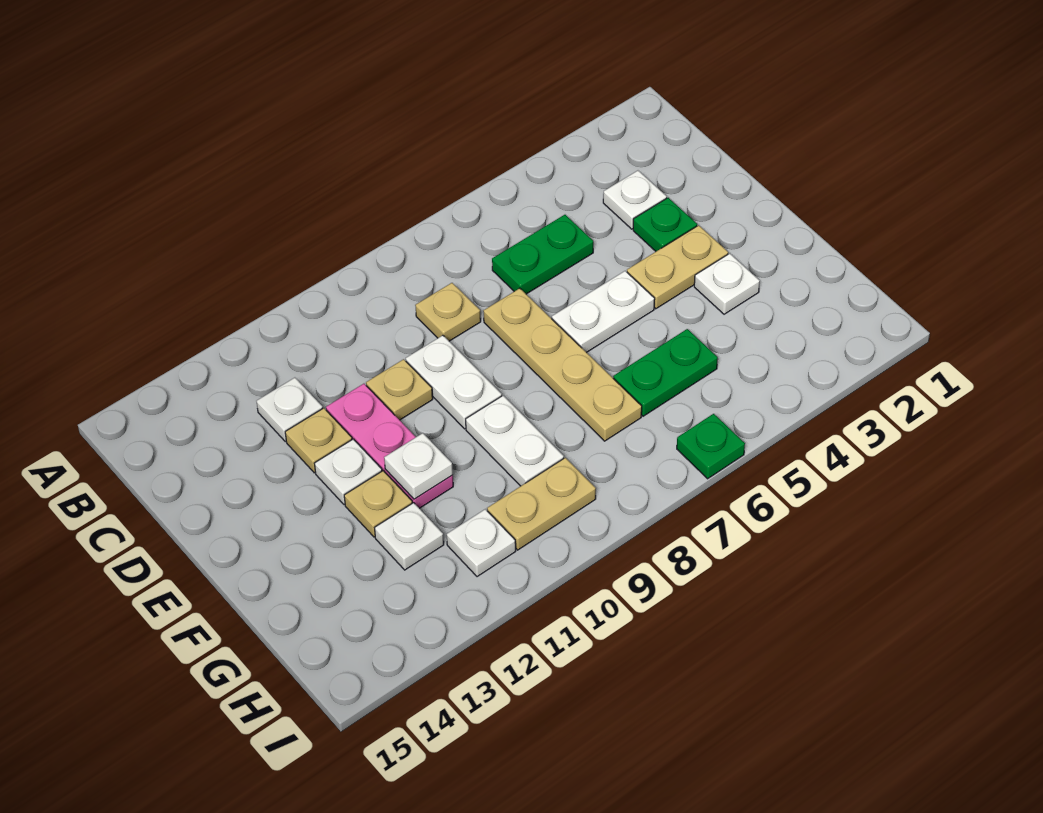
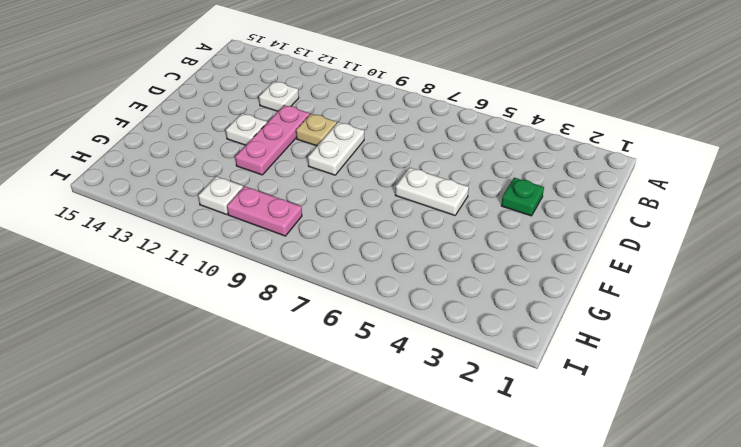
pink plate H9:H10 level 1 -> tan plate H9:H10 level 1
none -> white plate C3 level 1
none -> green plate C5:C6 level 1
none -> tan plate C8 level 1

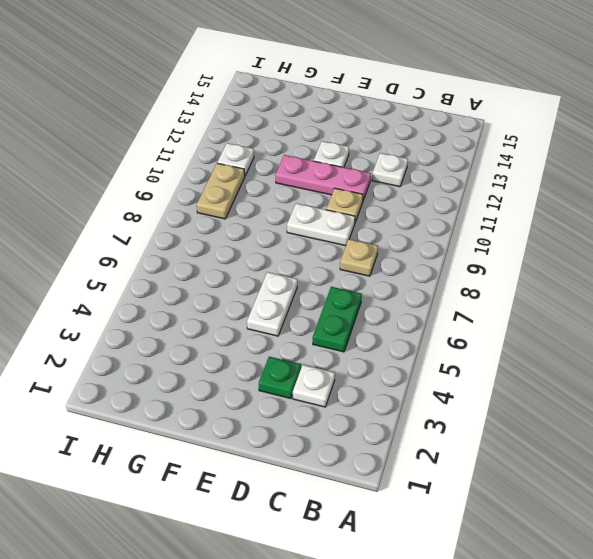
none -> tan plate D7:G7 level 1
none -> tan plate D12 level 1
none -> tan plate E3:E4 level 1

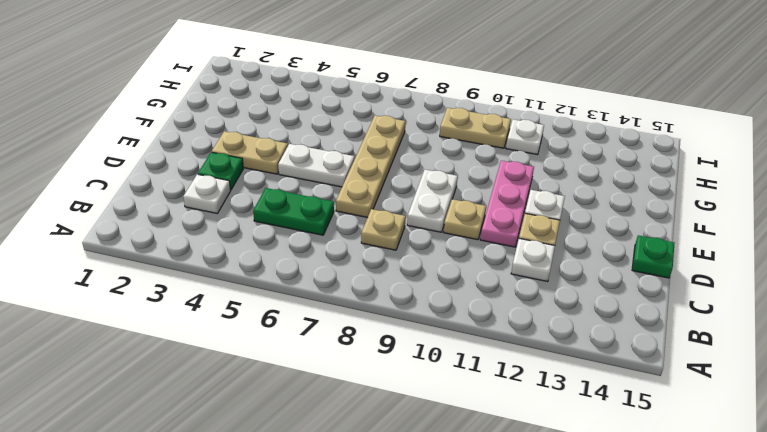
green plate D15 level 1 -> green plate I6 level 1
none -> white plate F3 level 1
none -> white plate F9:G9 level 1
none -> tan plate F12 level 1

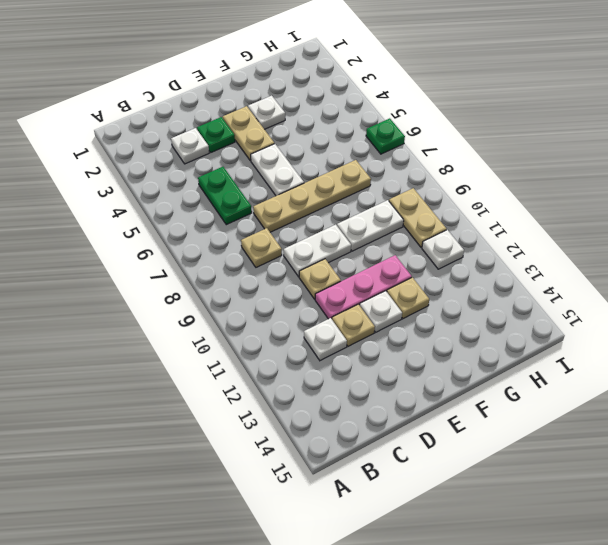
none -> green plate G5:G6 level 1
none -> white plate G12 level 1
none -> white plate F11 level 2

